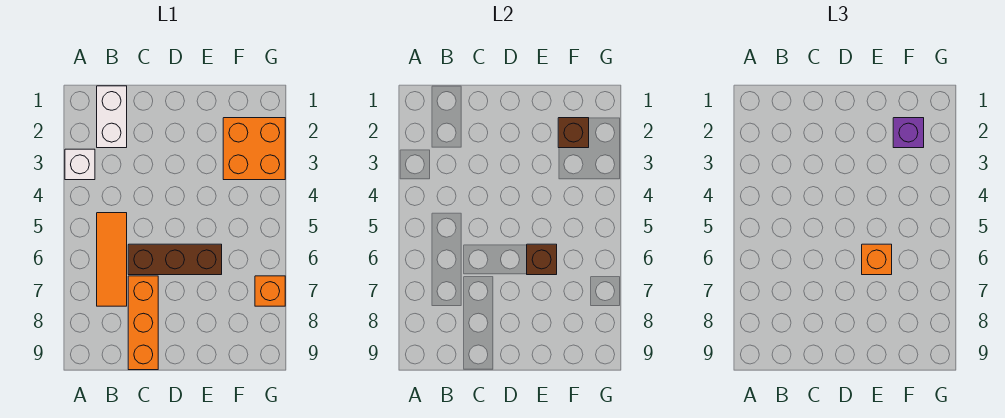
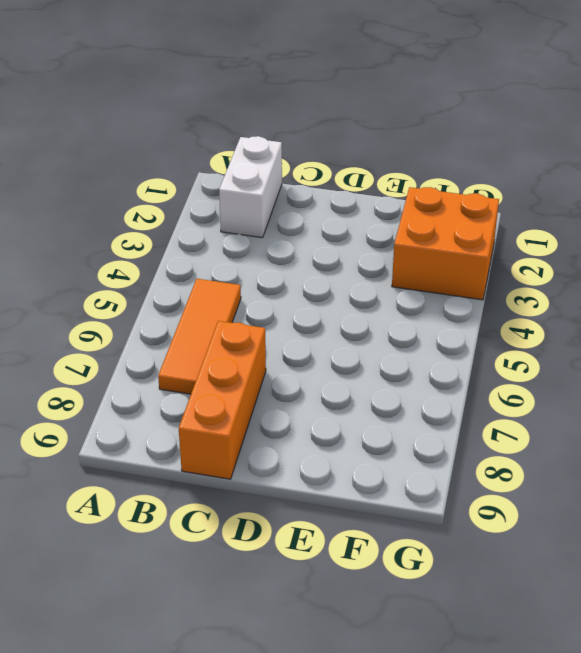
none -> white brick A3 level 1
none -> brown brick C6:E6 level 1

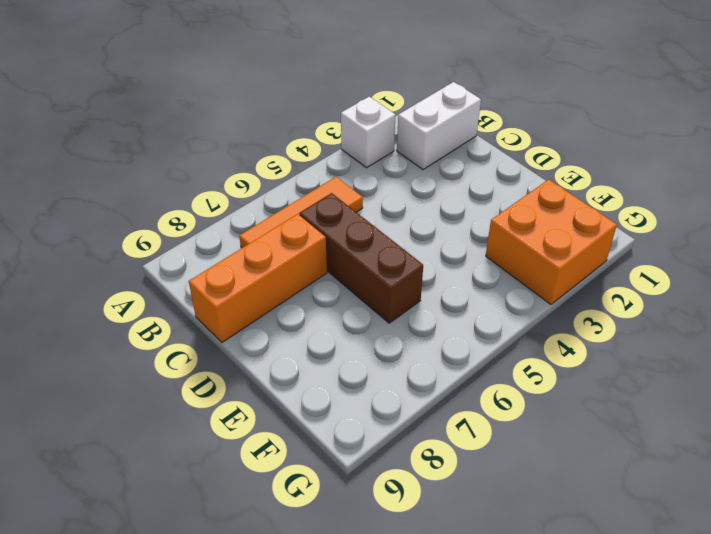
none -> orange brick G7 level 1
none -> brown brick E6 level 2

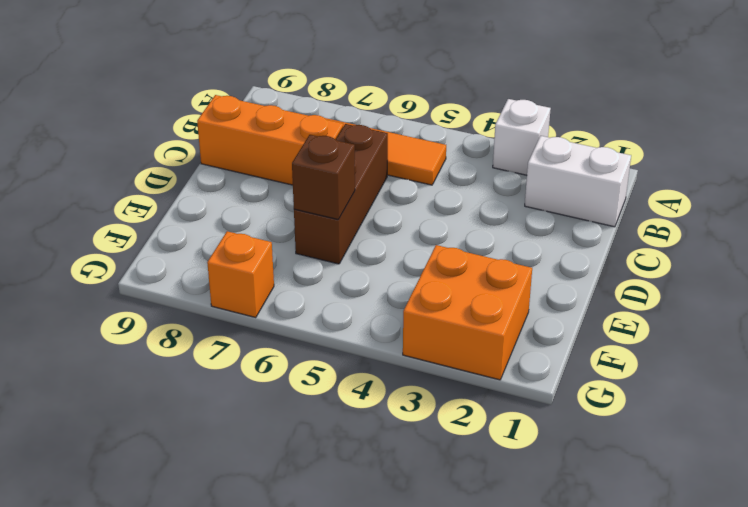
none -> brown brick F2 level 2
none -> orange brick E6 level 3

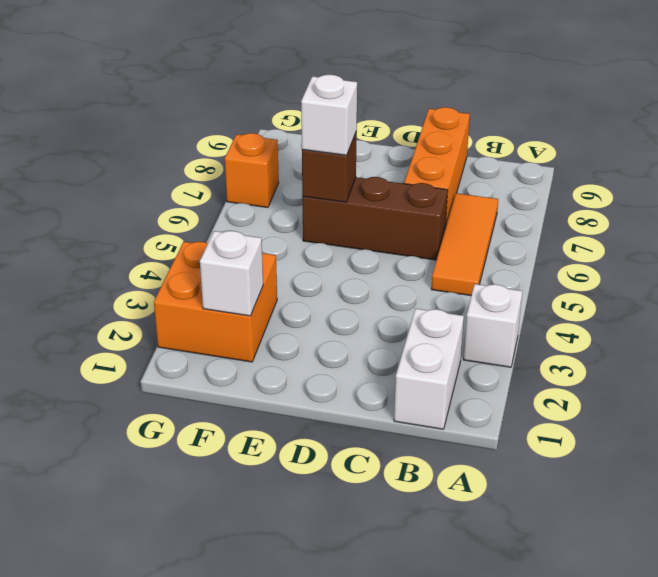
white brick E6 level 3 -> orange brick E6 level 3
white brick F2 level 2 -> brown brick F2 level 2
none -> purple brick F2 level 3

